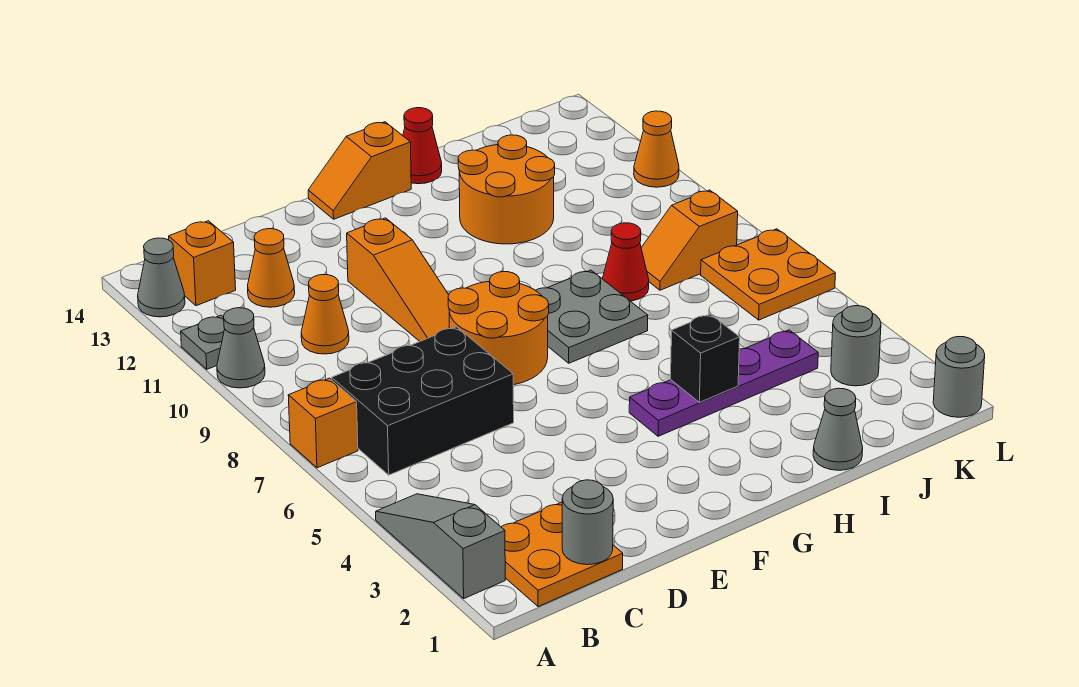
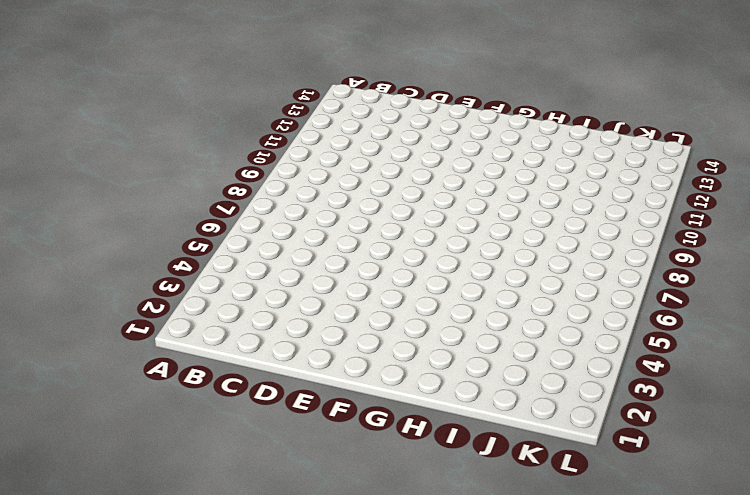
none -> grey slope A2:A4 level 1 top 2
none -> orange brick A7 level 1
none -> grey cone A10 level 1

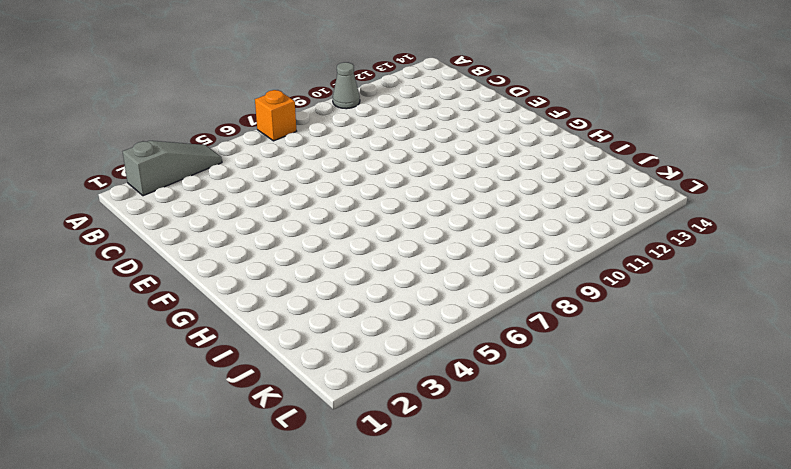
none -> grey plate A11 level 1
none -> grey cone A13 level 1
none -> orange plate B1:C2 level 1

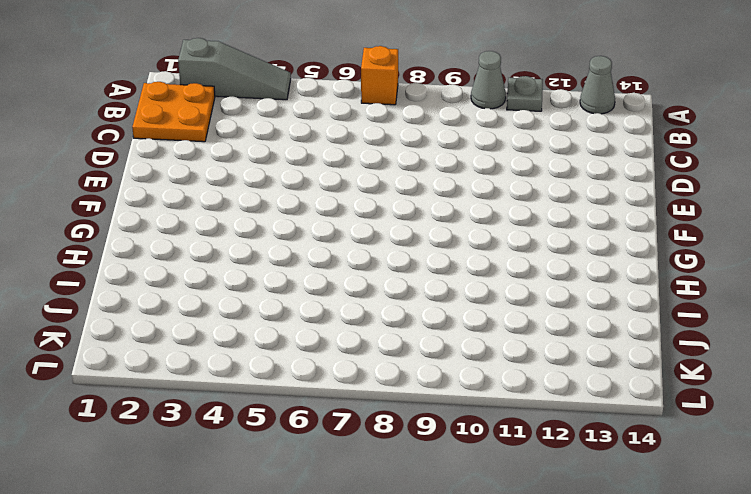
none -> black brick B6:D7 level 1
none -> orange brick B13 level 1
none -> orange cone C10 level 1

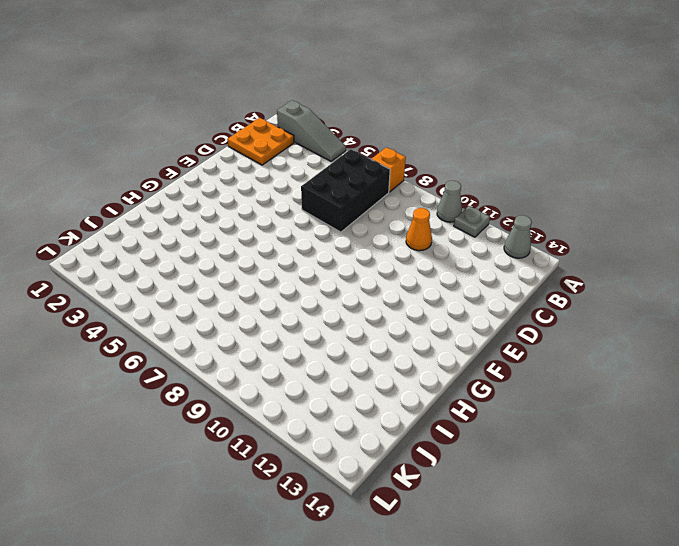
none -> orange brick B13 level 1
none -> orange cone C12 level 1
none -> orange round brick E7:F8 level 1

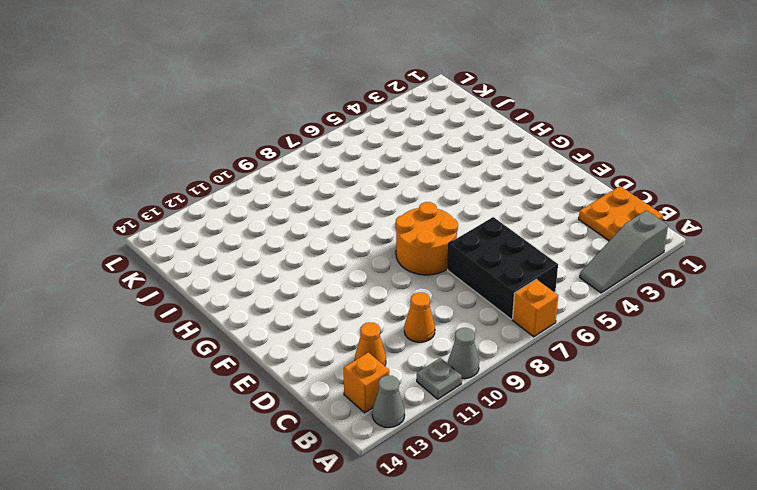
none -> orange slope E9:E11 level 1 top 11
none -> orange slope F14:G14 level 1 top G
none -> purple plate G4:J4 level 1

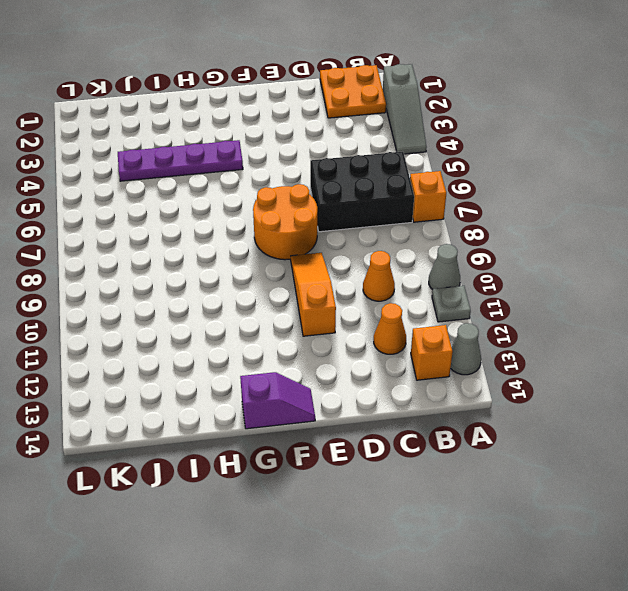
purple slope F14:G14 level 1 top G -> orange slope F14:G14 level 1 top G
none -> grey plate G7:H8 level 1
none -> orange round brick H11:I12 level 1
none -> red cone H14 level 1

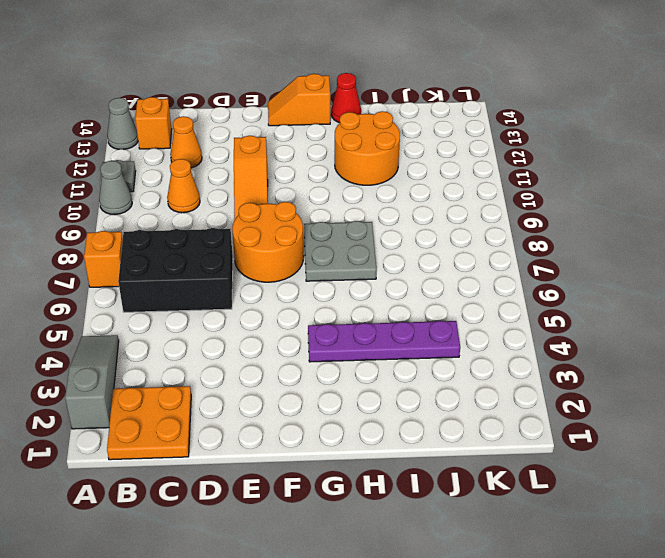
none -> grey cone I1 level 1
none -> red cone I8 level 1
none -> orange slope J8:K8 level 1 top K

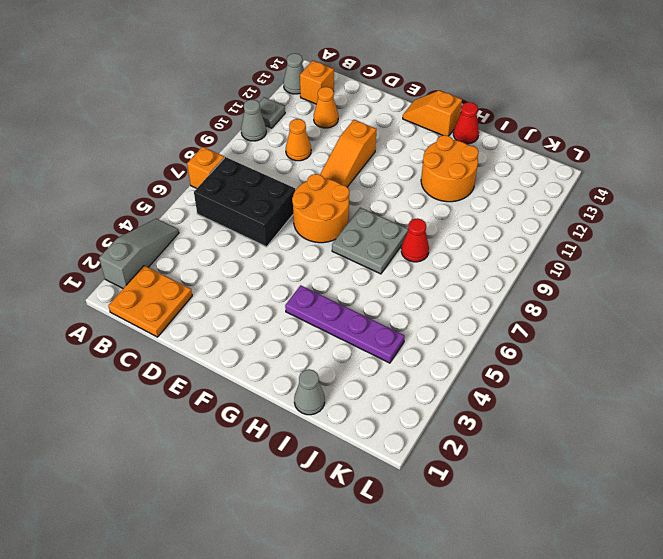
none -> orange slope J8:K8 level 1 top K
none -> grey round brick K3 level 1
none -> orange plate K6:L7 level 1

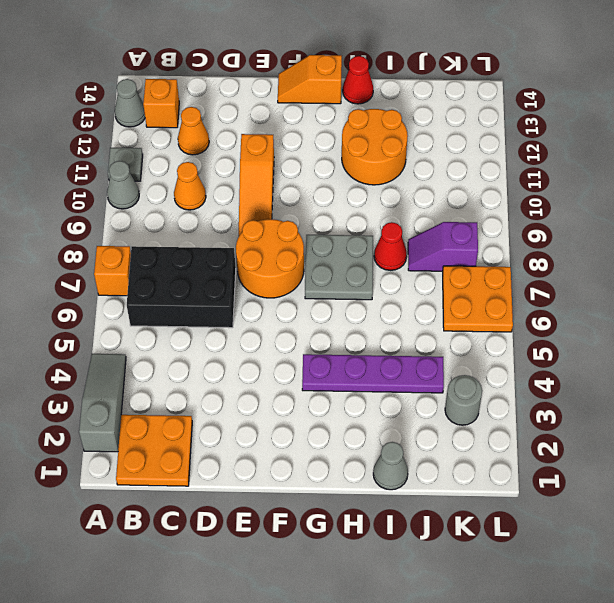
purple slope J8:K8 level 1 top K -> orange slope J8:K8 level 1 top K
none -> grey round brick L1 level 1
none -> orange cone L11 level 1
none -> grey round brick C1 level 2

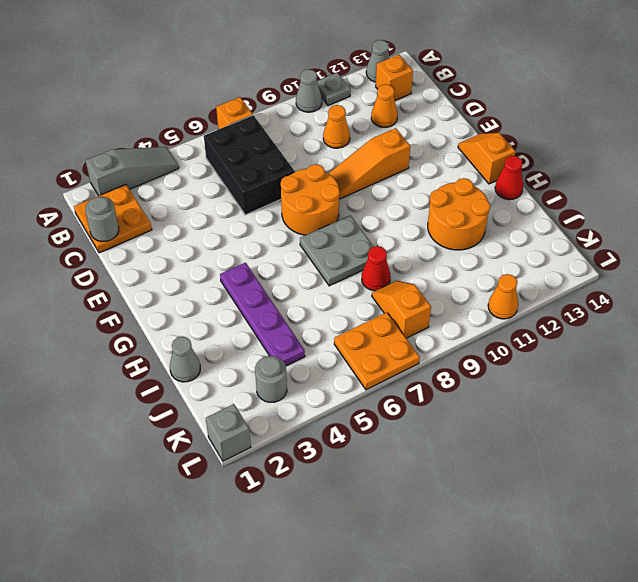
grey brick L1 level 1 -> grey round brick L1 level 1
none -> black brick H4 level 2

